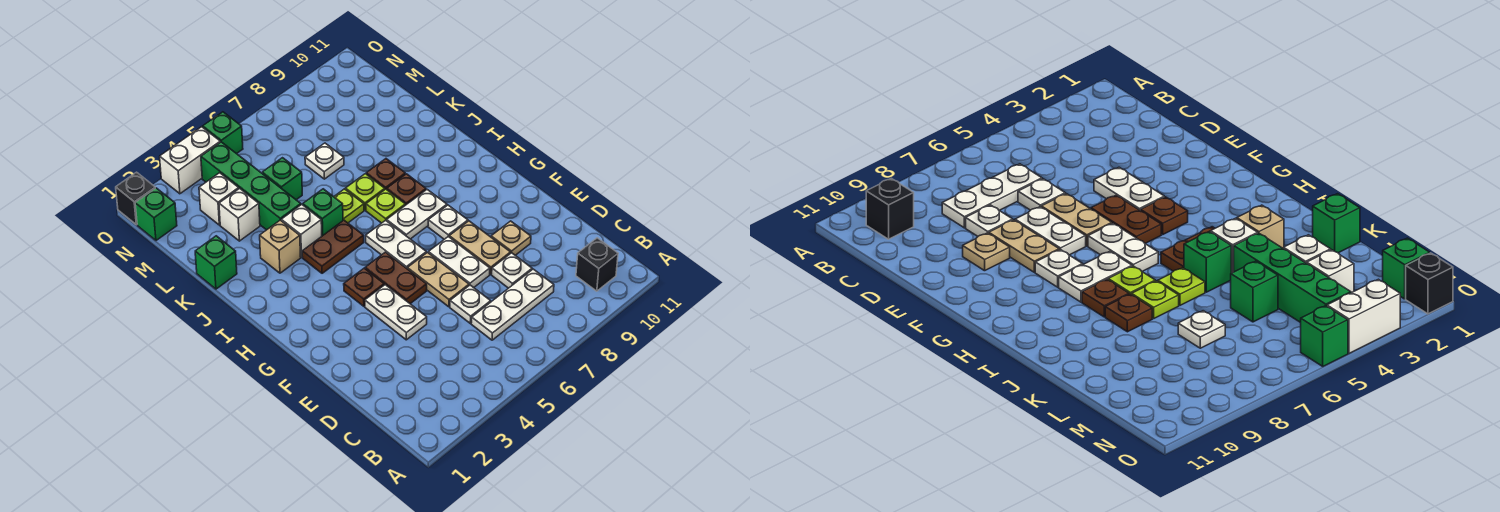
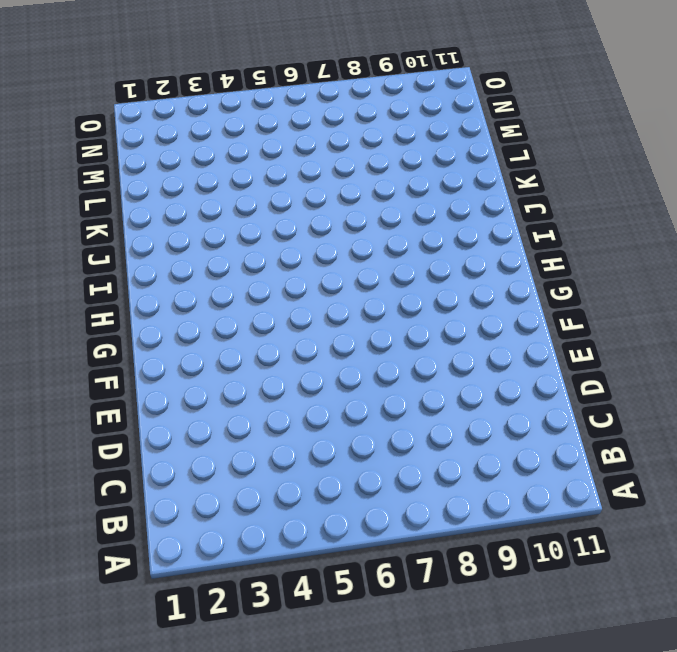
none -> black brick B10 level 1
none -> white plate C6:C8 level 1
none -> white plate D6 level 1
none -> white plate D8 level 1

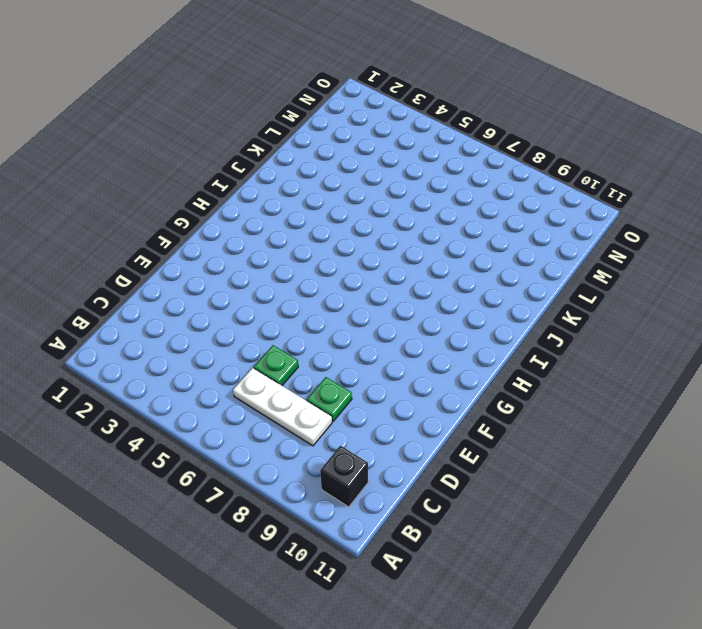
green plate D6 level 1 -> white plate D6 level 1
green plate D8 level 1 -> white plate D8 level 1
none -> white plate E4:F4 level 1
none -> tan plate E6:F6 level 1
none -> white plate E7:F7 level 1
none -> tan plate E8:F8 level 1

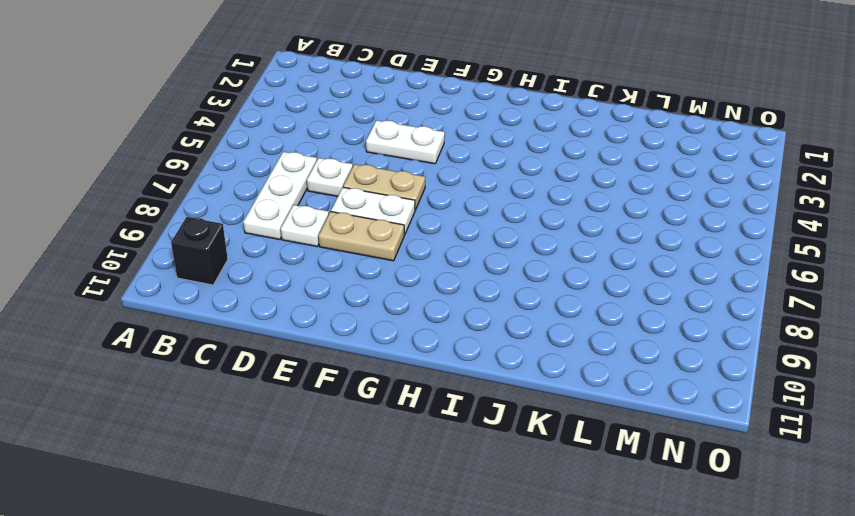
none -> tan plate E9 level 1
none -> brown plate F5:G5 level 1
none -> brown plate G4 level 1
none -> white plate G6:H6 level 1

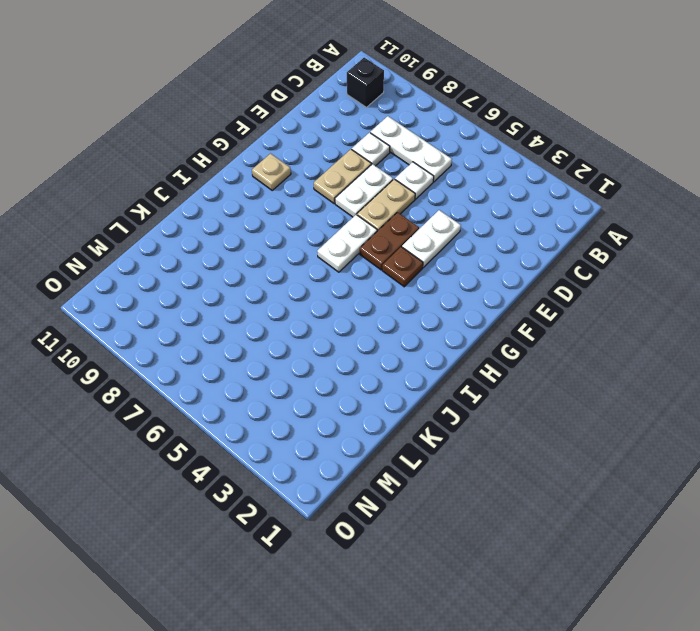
tan plate G10 level 1 -> tan plate E9 level 1
none -> white plate G8 level 1
none -> white plate H7:H8 level 1
none -> brown plate I4:I5 level 1
none -> lime plate I7 level 1

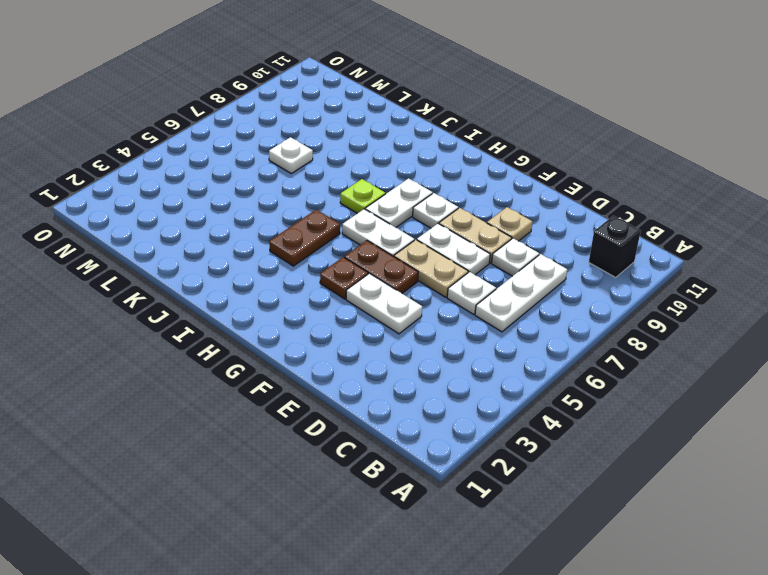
none -> brown plate I8 level 1
none -> tan brick J3 level 1
none -> white brick J4 level 1
none -> green brick J5 level 1

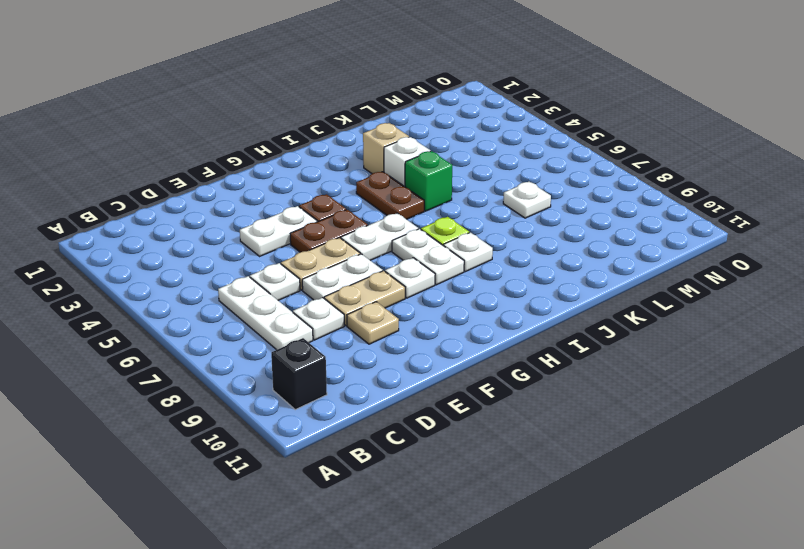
white plate I8 level 1 -> brown plate I8 level 1
none -> lime plate J6 level 1
none -> lime plate J7 level 1
none -> brown plate J8 level 1
none -> green brick K1 level 1

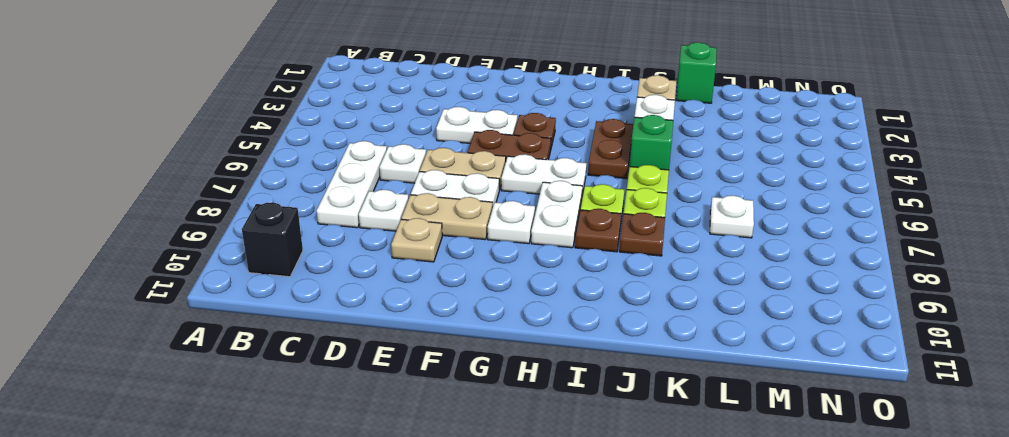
none -> green brick K4:N4 level 1
none -> white brick L3 level 1
none -> green brick L5 level 1
none -> white brick M3 level 1

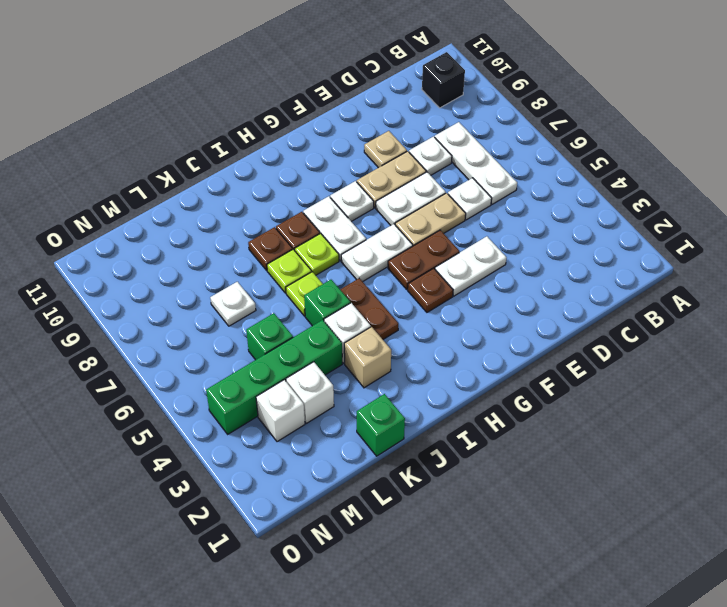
none -> green brick N1 level 1
none -> black brick O1 level 1
none -> white brick O3:O4 level 1
none -> green brick O5 level 1

